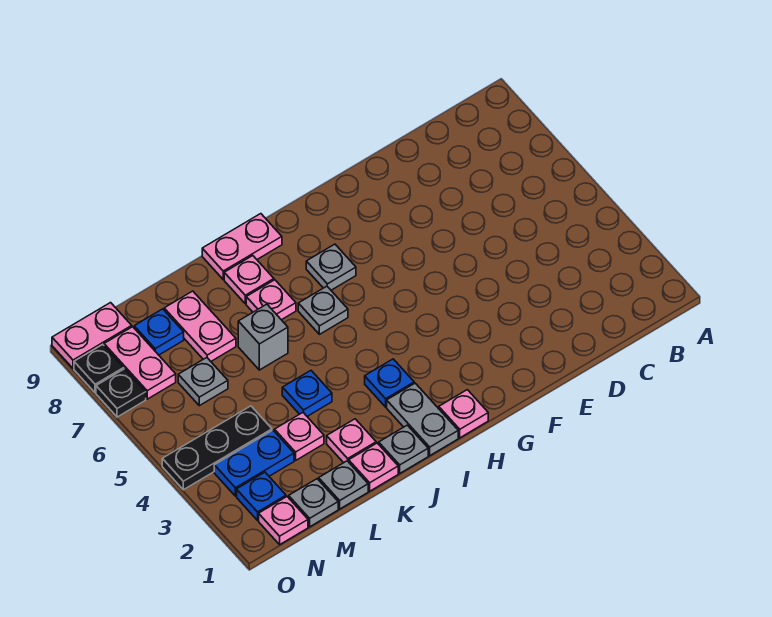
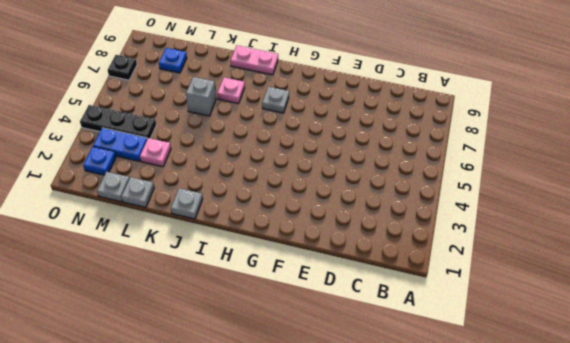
none -> pink plate H1 level 1
none -> grey plate I1:I2 level 1
none -> blue plate I3 level 1

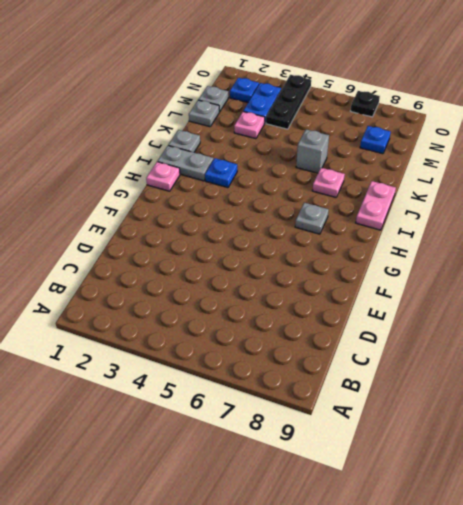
none -> grey plate I6 level 1
none -> pink plate J8 level 1
none -> pink plate K1 level 1

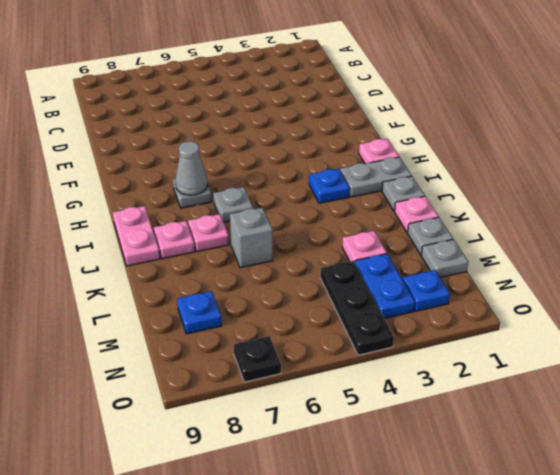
grey cone H7 level 2 -> none
none -> pink plate K2 level 1
none -> blue plate K4 level 1
none -> pink plate L7:L8 level 1

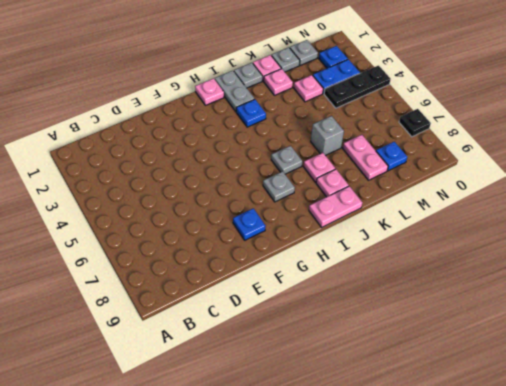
blue plate F8 level 1 -> blue plate K4 level 1
none -> grey plate M6 level 1
none -> pink plate N1 level 1
none -> pink plate N7:N8 level 1

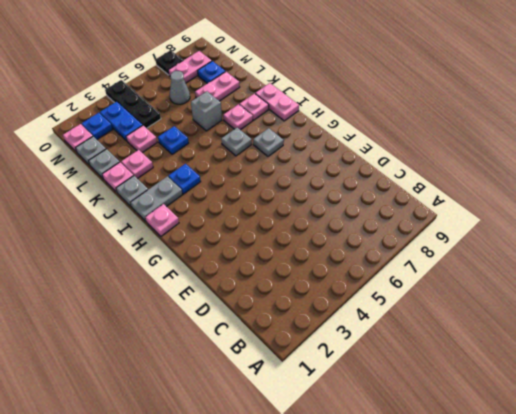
grey cone M6 level 1 -> grey plate M6 level 1
none -> pink plate N9:O9 level 1
none -> black plate O8 level 1

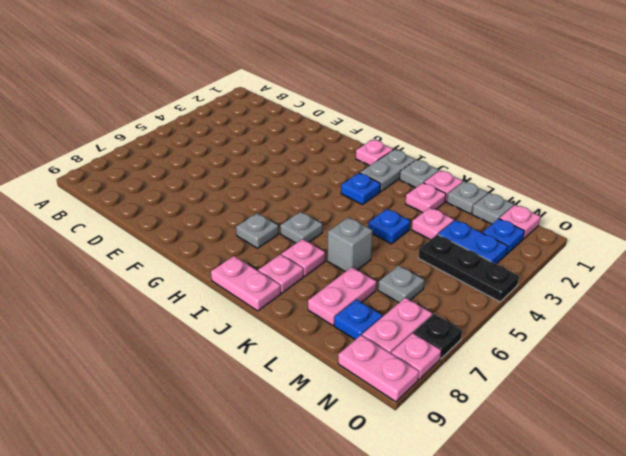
pink plate O8 level 1 -> black plate O8 level 1

